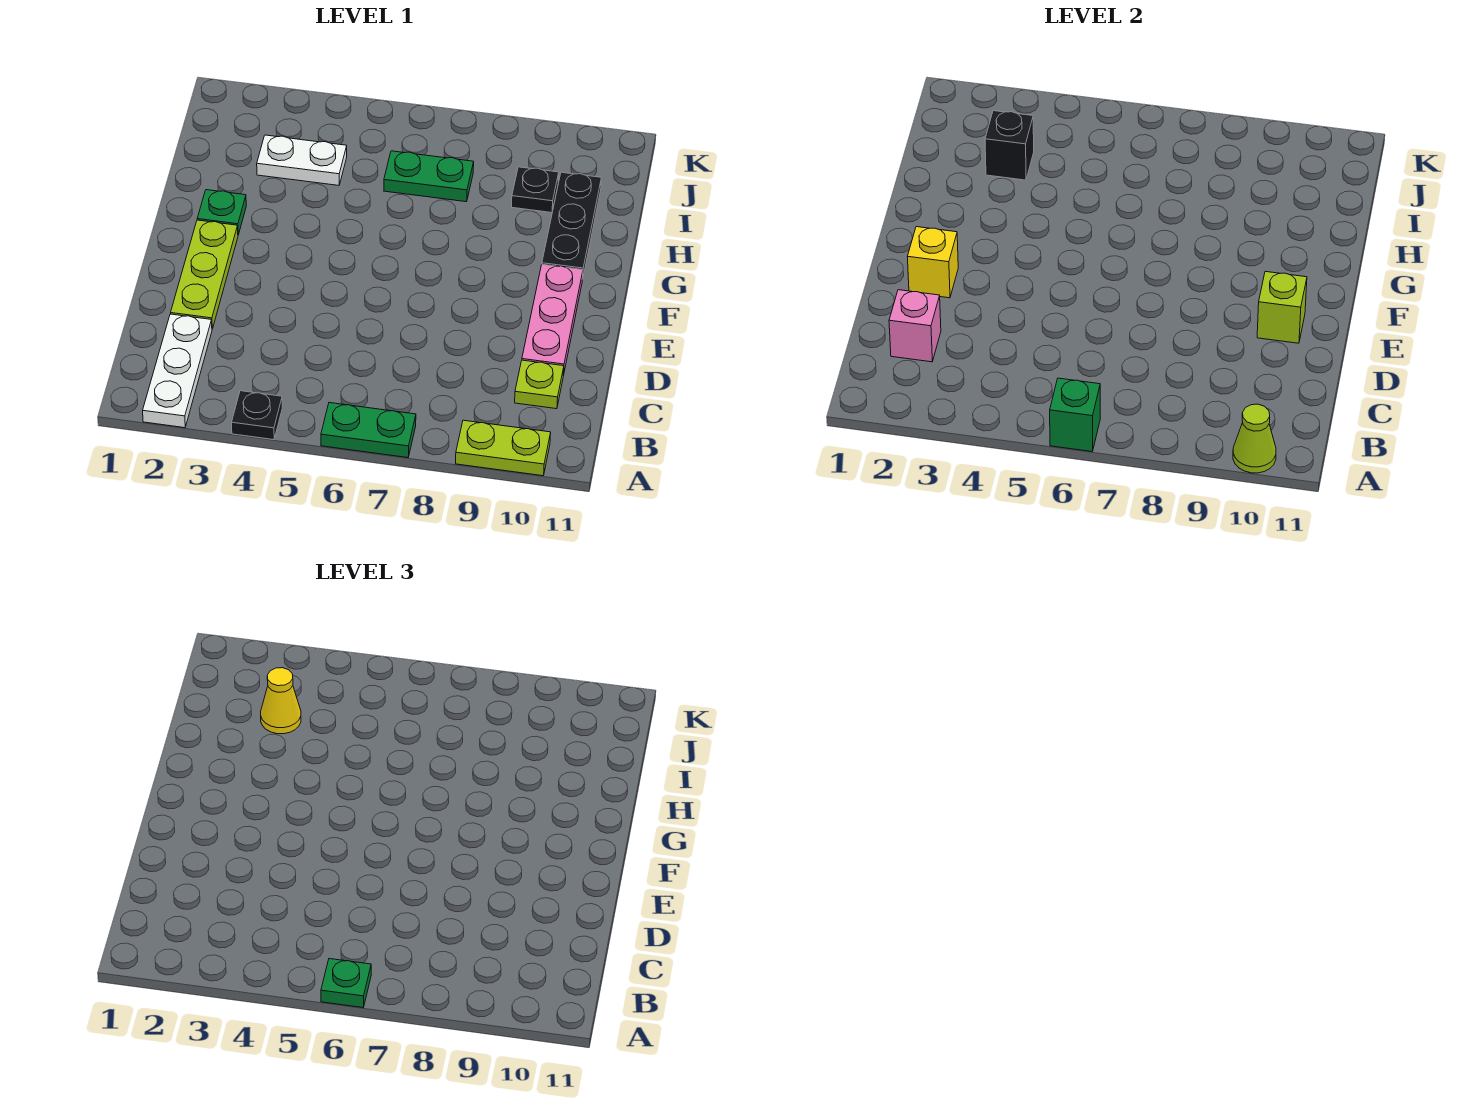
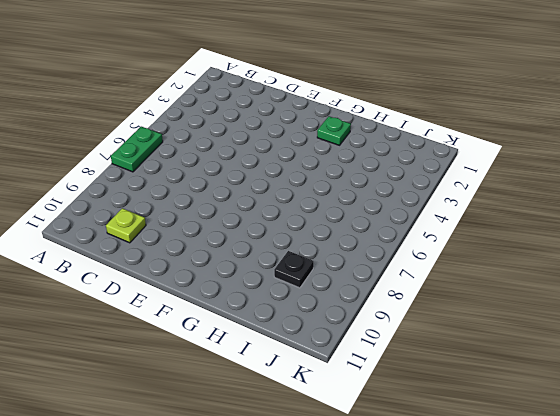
none -> white plate A2:C2 level 1
none -> black plate A4 level 1
none -> lime plate A9:A10 level 1

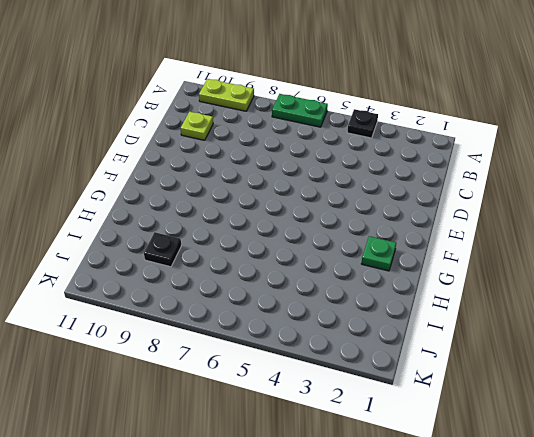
none -> white plate A2:C2 level 1
none -> lime plate D2:F2 level 1
none -> pink plate D10:F10 level 1

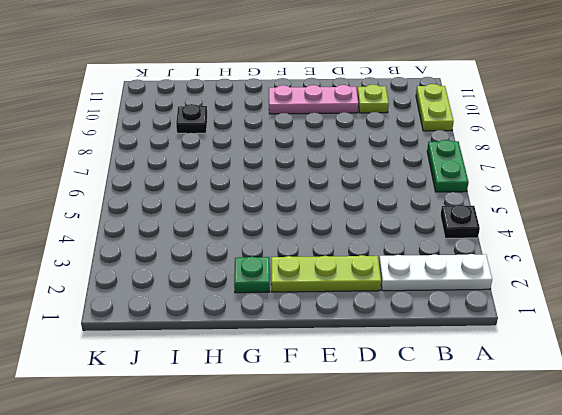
none -> black plate G10:I10 level 1
none -> white plate I3:I4 level 1
none -> green plate I6:I7 level 1

